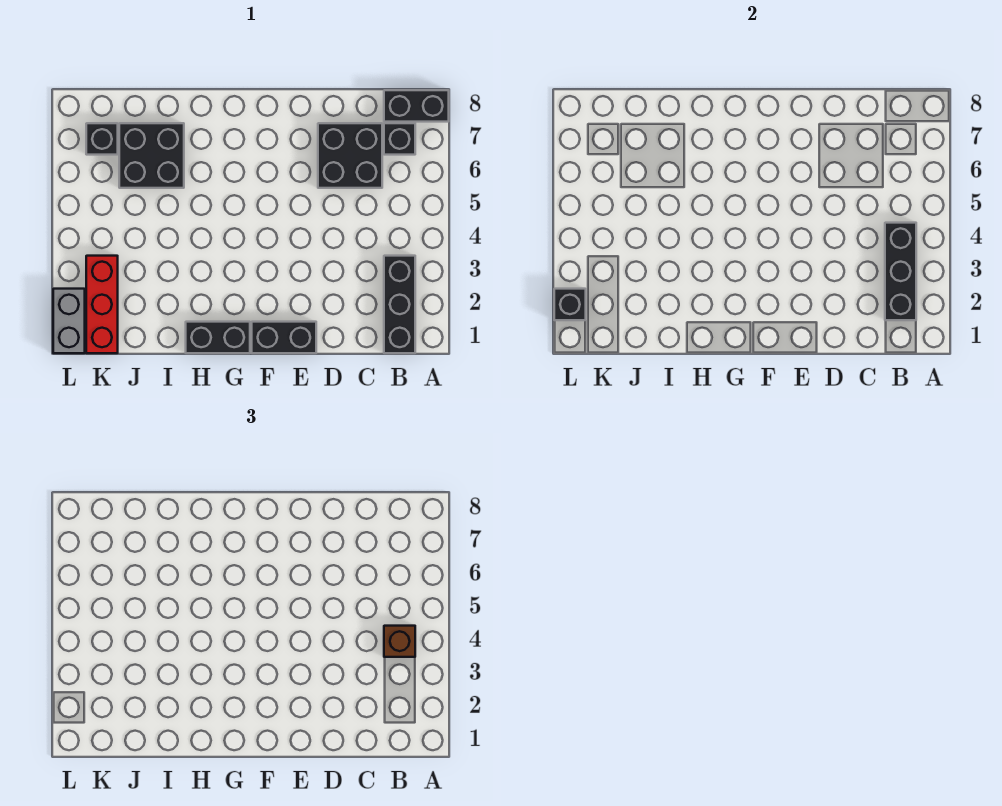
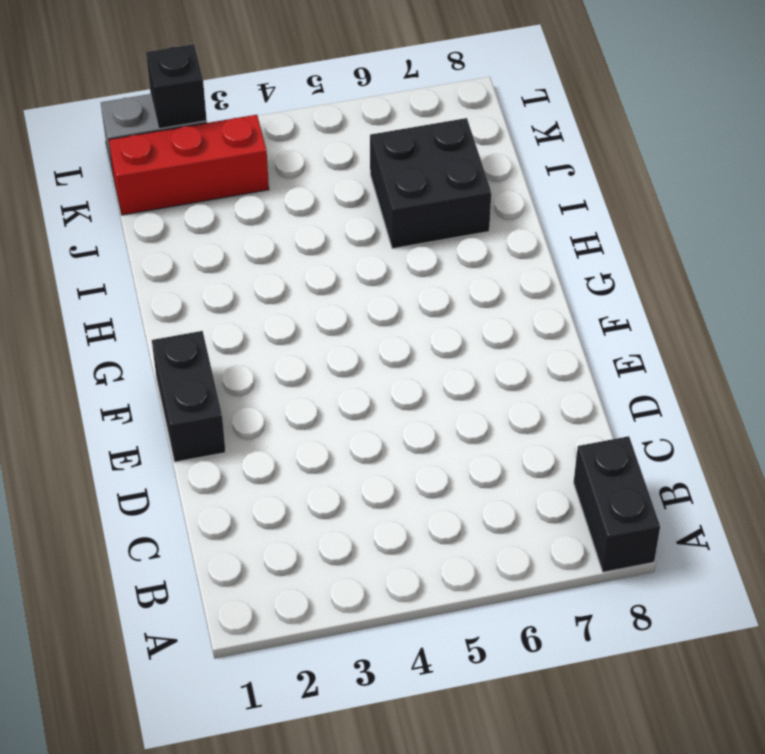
none -> black brick B1:B3 level 1
none -> black brick B7 level 1
none -> black brick C6:D7 level 1

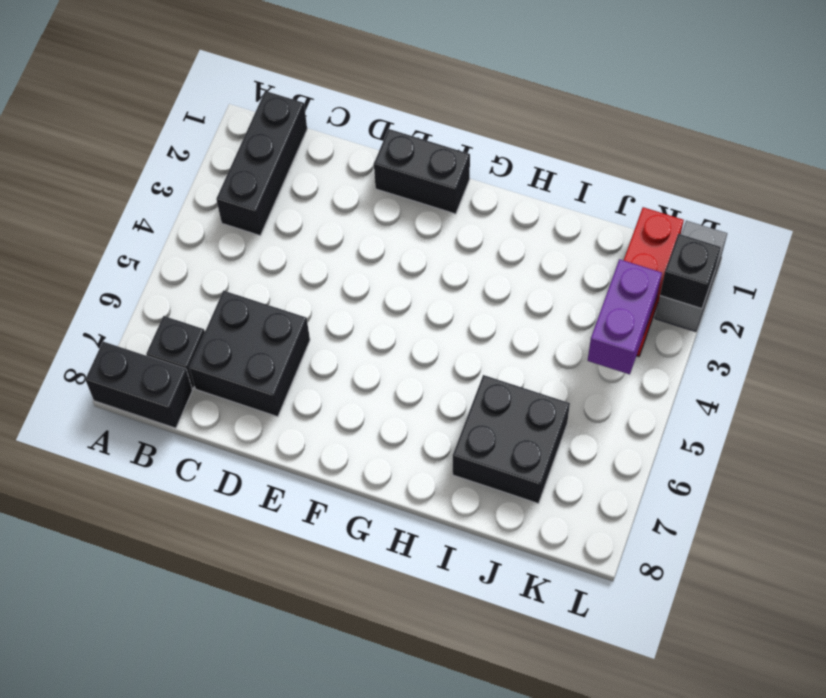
purple brick K3:K4 level 2 -> none
none -> black brick G1:H1 level 1
none -> black brick K7 level 1
none -> black brick B2:B4 level 2

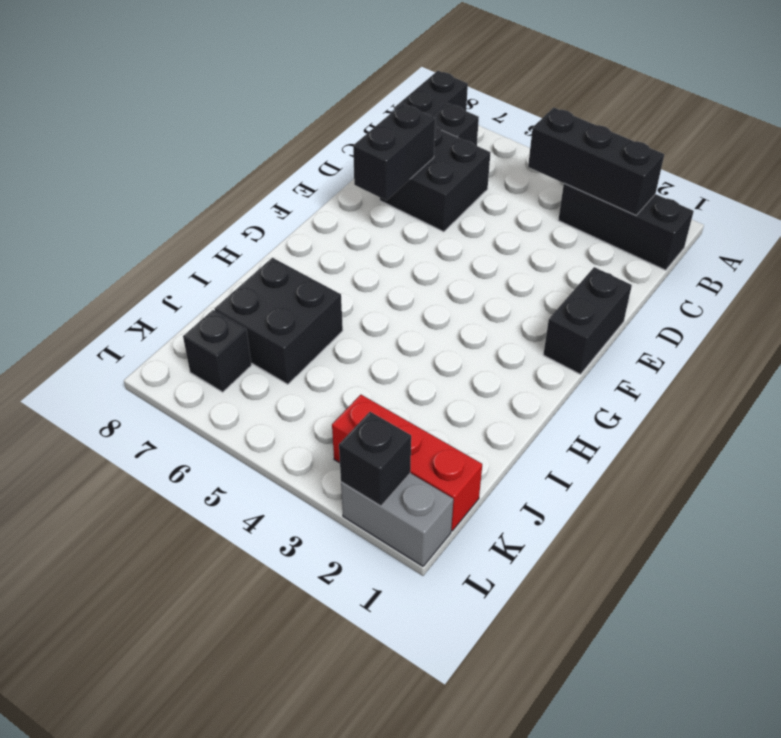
black brick D7:E7 level 2 -> black brick G1:H1 level 1
none -> brown brick B4 level 3

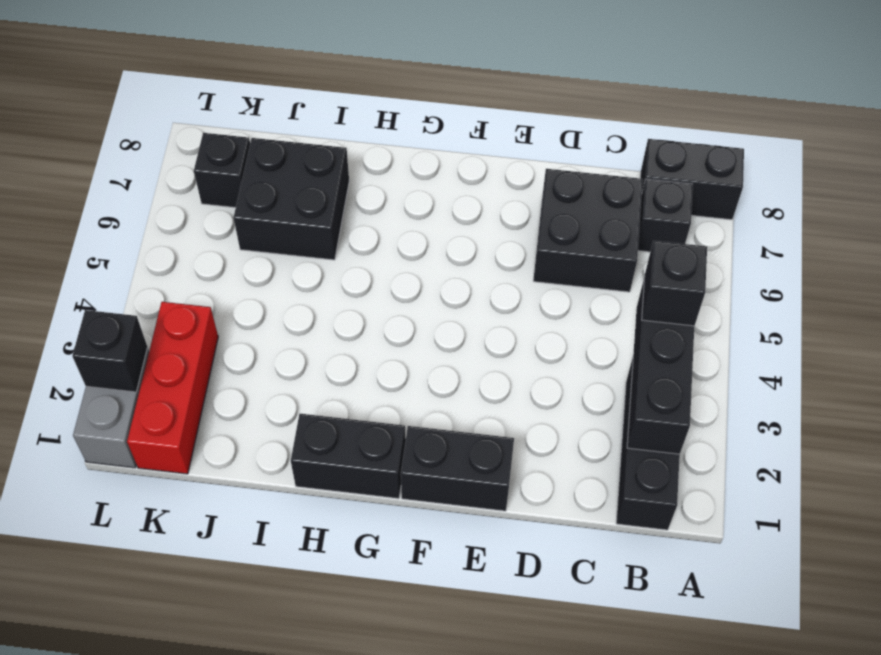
black brick B4 level 3 -> brown brick B4 level 3

